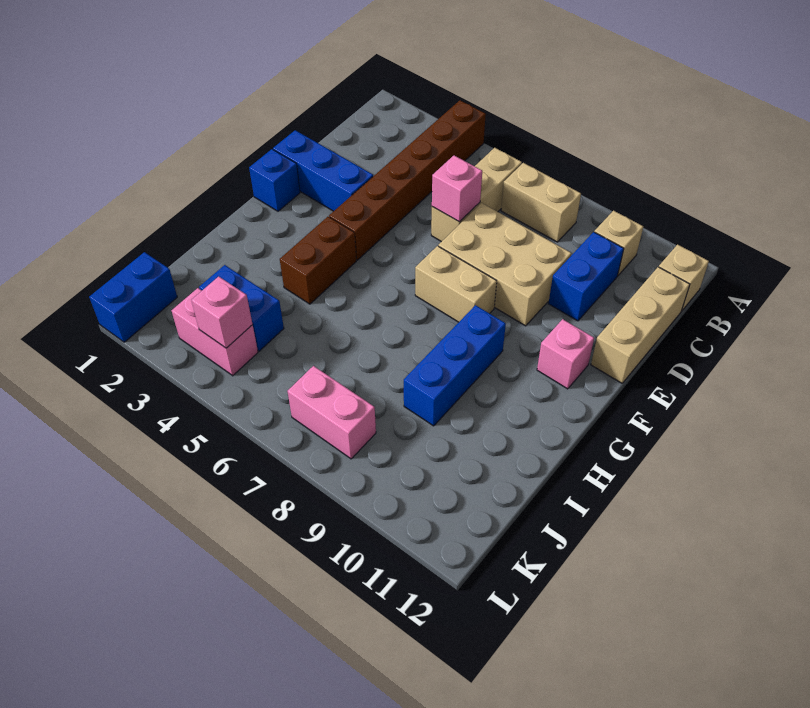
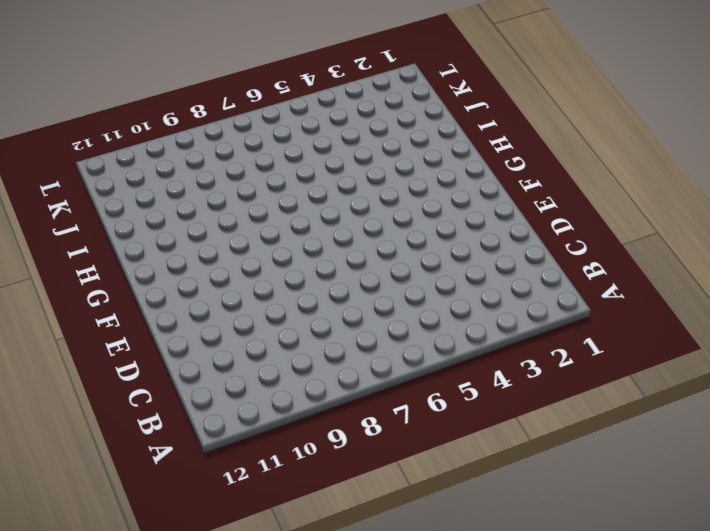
none -> brown brick A4:F4 level 1
none -> tan brick B6:D6 level 1
none -> tan brick B7:B8 level 1

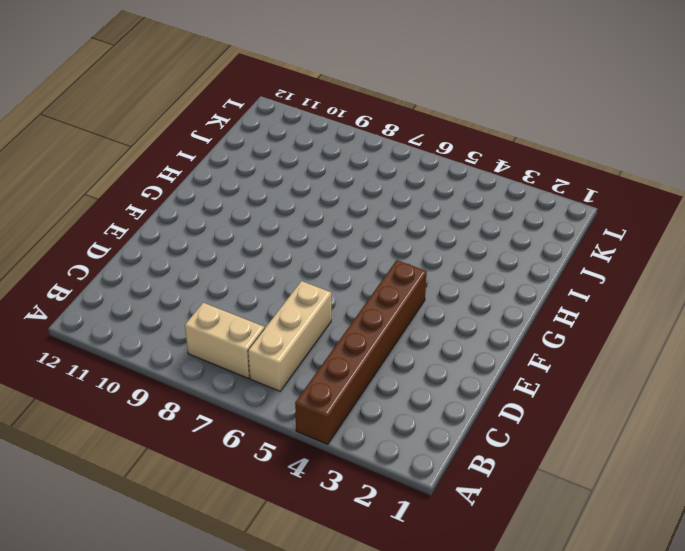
none -> tan brick B10 level 1
none -> tan brick B12 level 1
none -> blue brick C10:D10 level 1

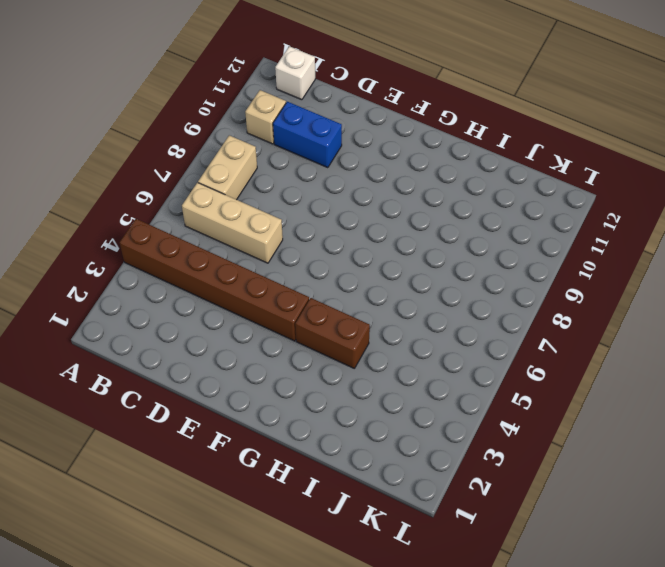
white brick B12 level 1 -> tan brick B12 level 1
none -> tan brick C12:E12 level 1
none -> tan brick D7:E9 level 1
none -> blue brick E1:E3 level 1

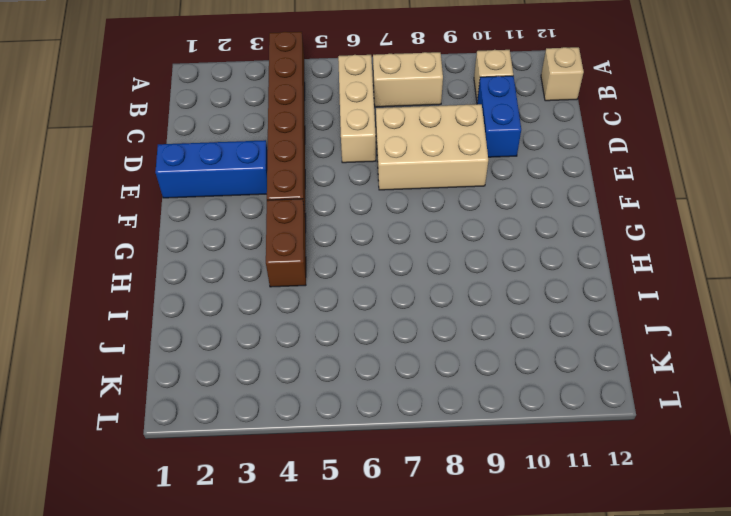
none -> tan brick C12:E12 level 1
none -> blue brick F1 level 1
none -> tan brick F7:F8 level 1

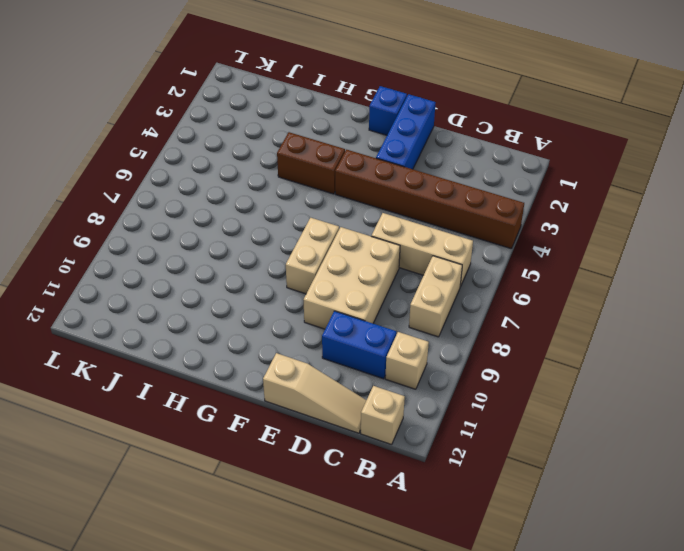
tan slope C12:E12 level 1 top E -> tan brick C12:E12 level 1
none -> pink brick F11 level 1
none -> blue brick G9:I9 level 1
none -> blue brick J3:J4 level 1

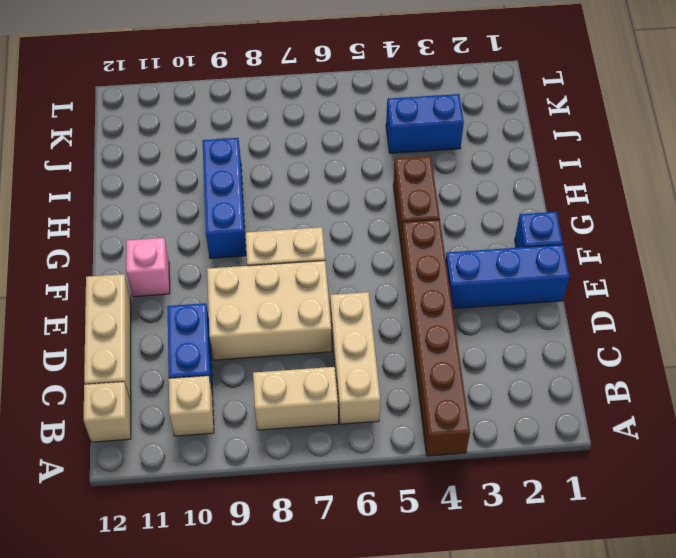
none -> blue brick K1:L1 level 1
none -> pink brick K3:K4 level 1
none -> pink brick K7:K8 level 1

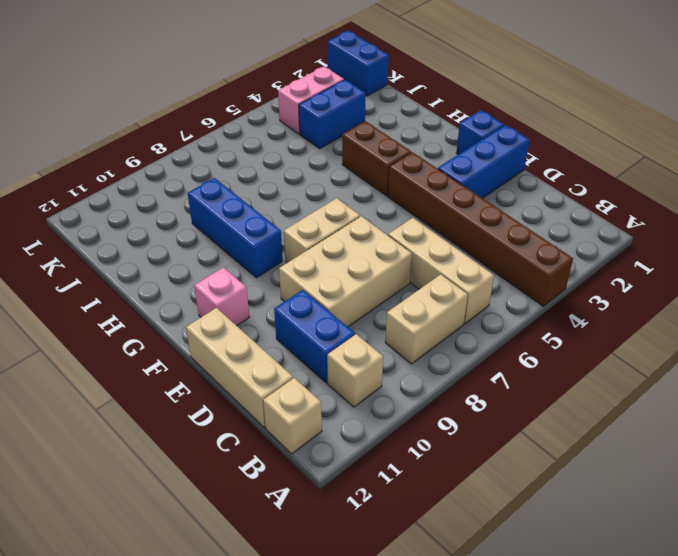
none -> pink brick K7:K8 level 1
none -> pink brick D6 level 2
none -> pink brick K4 level 2

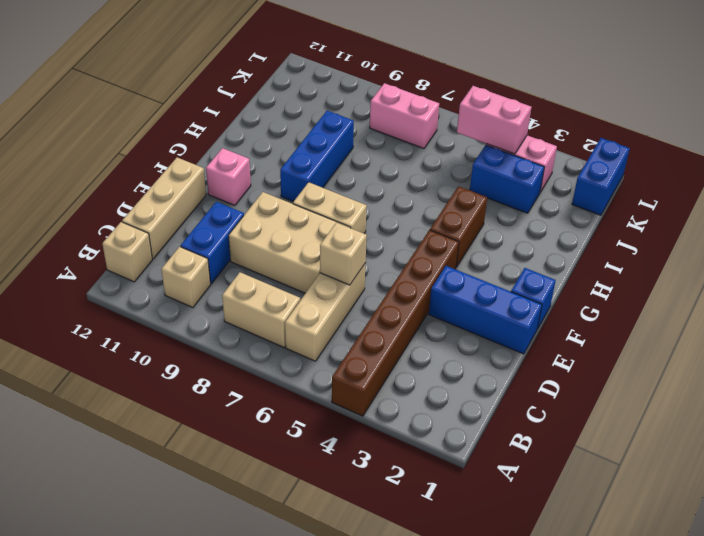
tan brick D6 level 2 -> pink brick D6 level 2
pink brick K4:K5 level 2 -> pink brick K4 level 2

